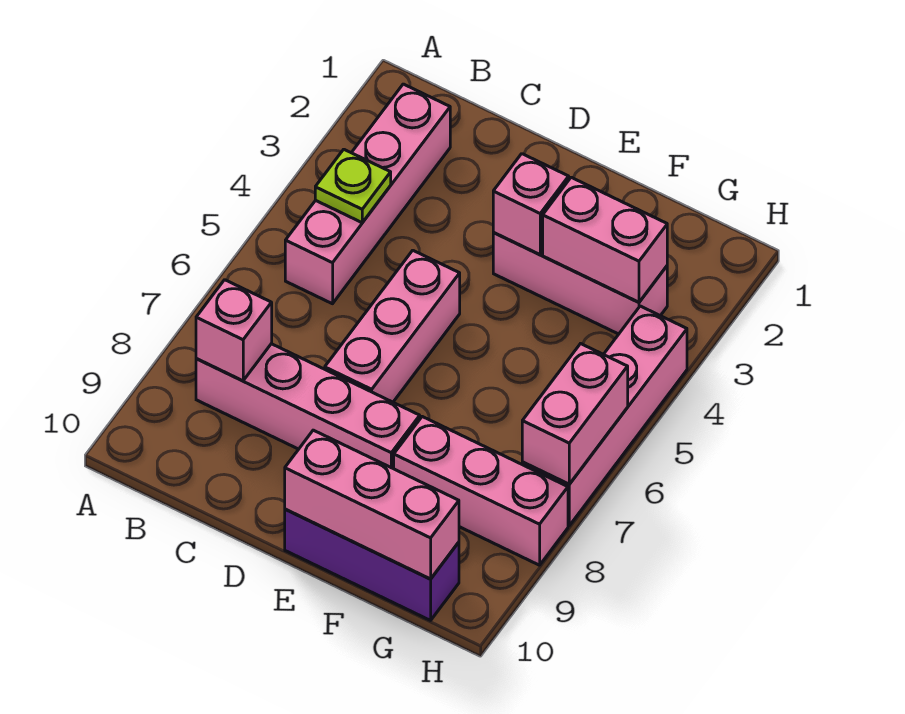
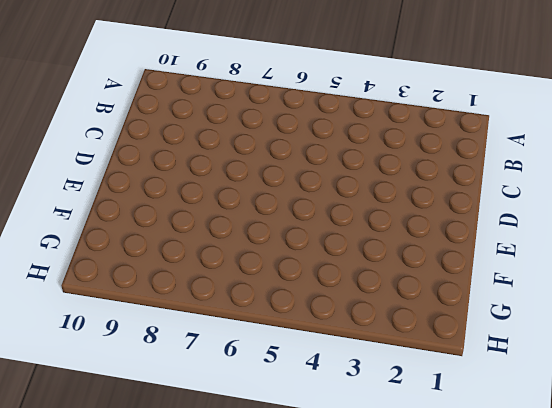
none -> pink brick B2:B5 level 1
none -> pink brick B8:E8 level 1
none -> pink brick D5:D7 level 1

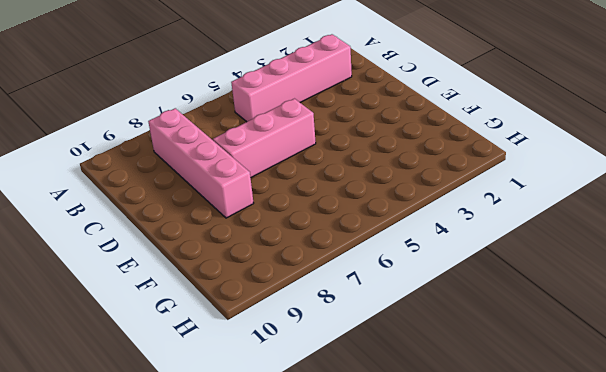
none -> pink brick E3:G3 level 1
none -> purple brick E10:G10 level 1
none -> pink brick F8:H8 level 1

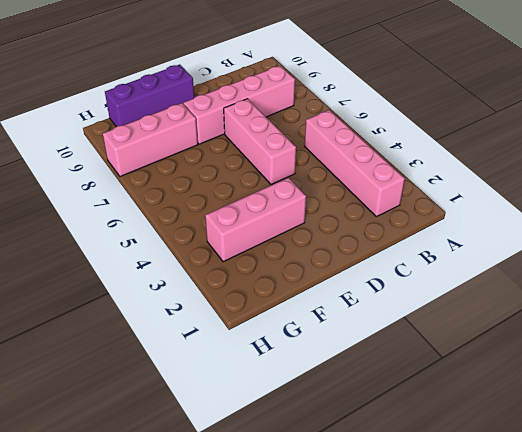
none -> pink brick H4:H7 level 1
none -> lime plate B4 level 2
none -> pink brick B8 level 2

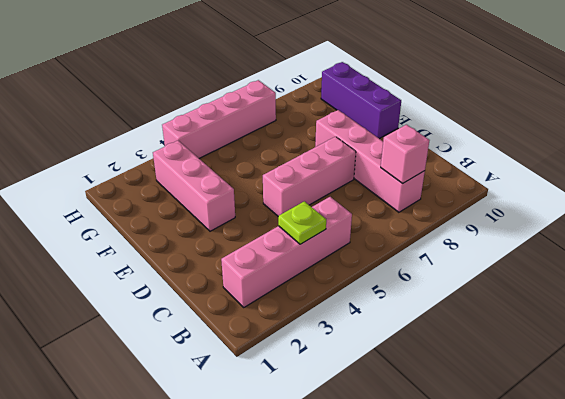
none -> pink brick F8:H8 level 1
none -> pink brick E3 level 2
none -> pink brick E10:G10 level 2

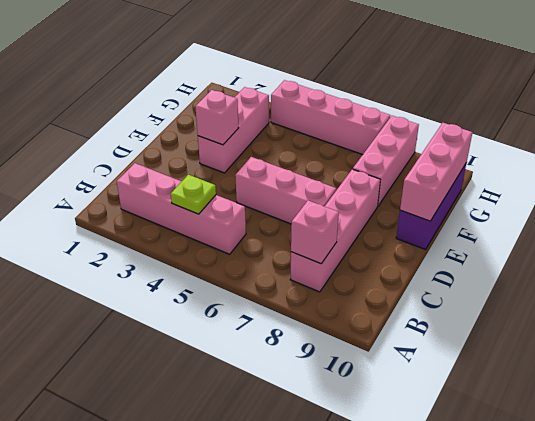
none -> pink brick F3:G3 level 2
none -> pink brick H6:H7 level 2

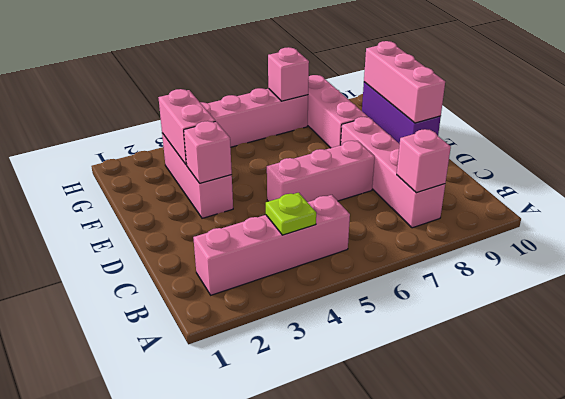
pink brick H7 level 2 -> pink brick H6:H7 level 2

